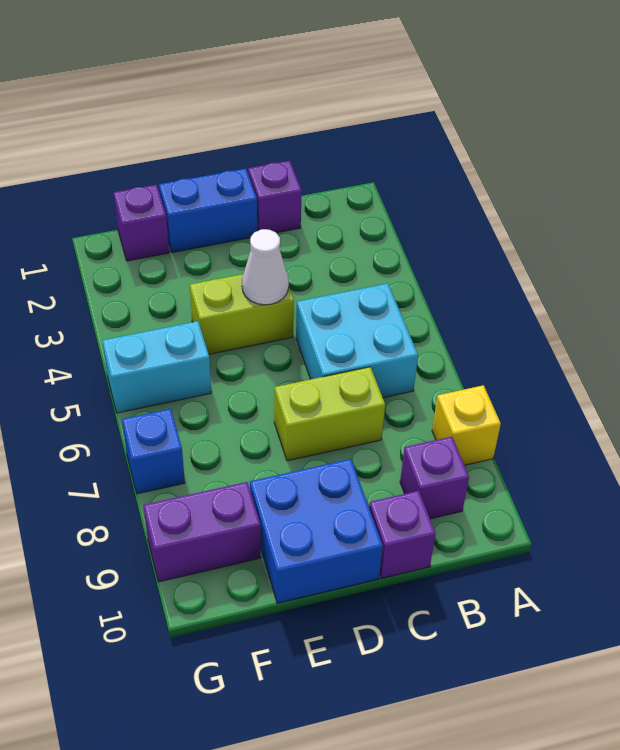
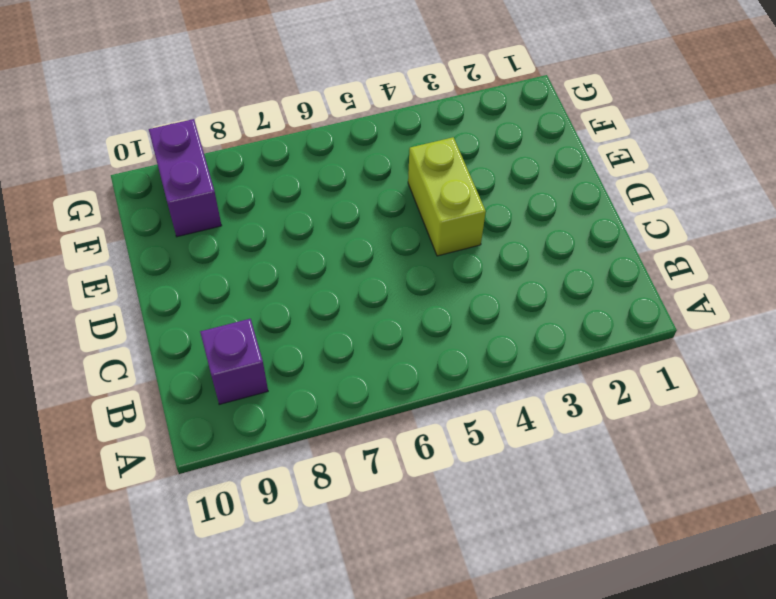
none -> yellow brick A8 level 1
none -> cyan brick B5:C6 level 1
none -> purple brick C1 level 1

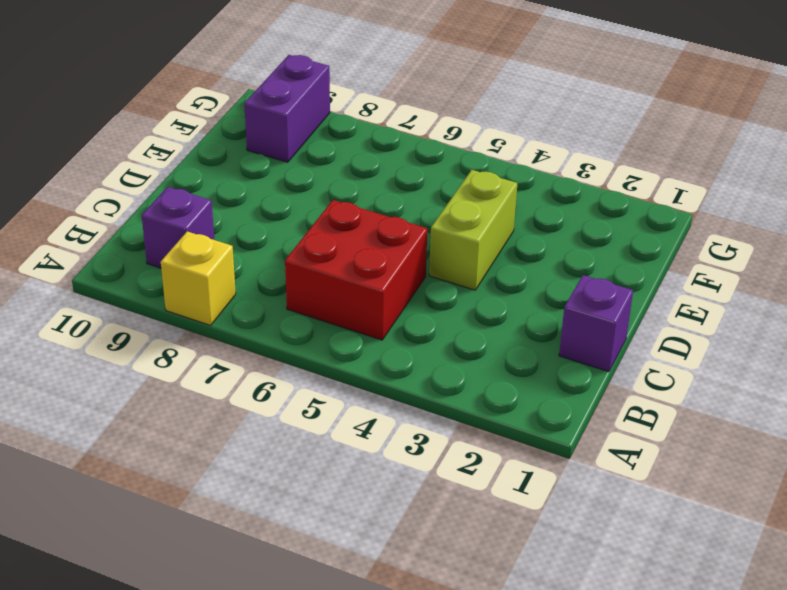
red brick B5:C6 level 1 -> cyan brick B5:C6 level 1
none -> lime brick C7:D7 level 1
none -> purple brick C10 level 1
none -> blue brick D1:E1 level 1

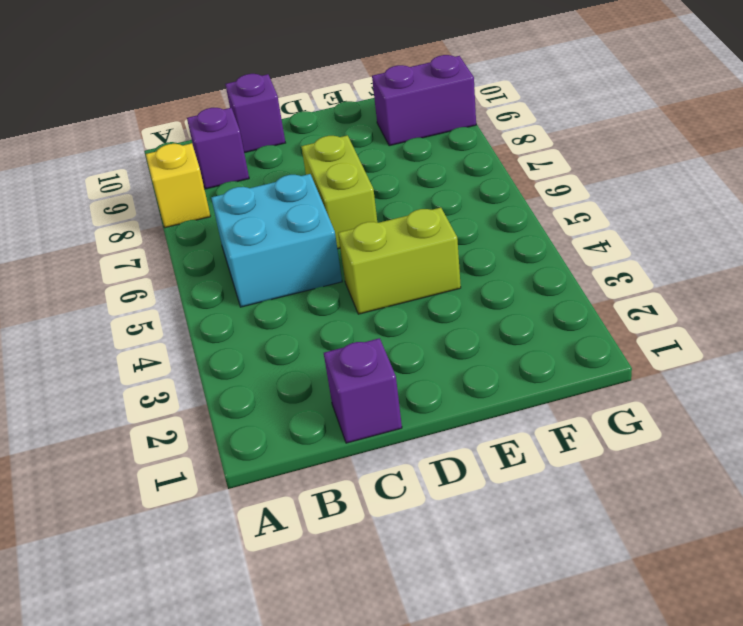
lime brick D6:D7 level 1 -> lime brick C7:D7 level 1
none -> blue brick D1:E1 level 1
none -> blue brick D9:E10 level 1
none -> purple brick F1 level 1

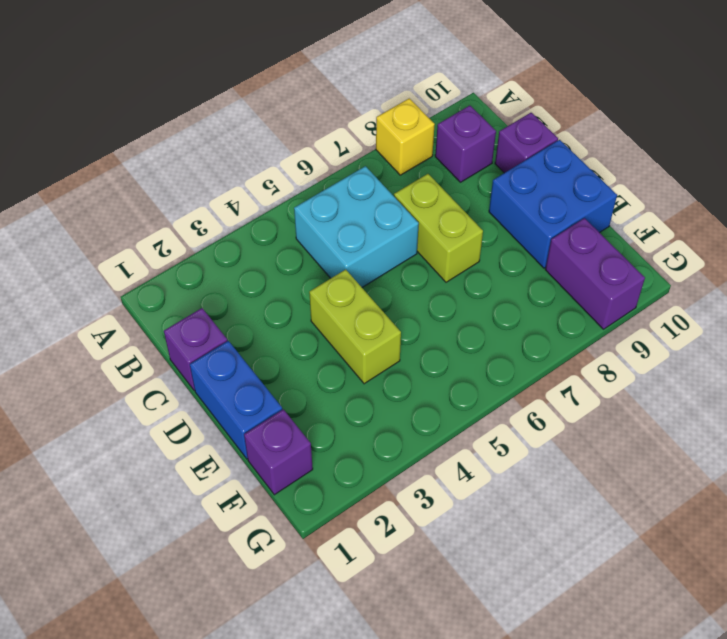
none -> cyan brick F5:G5 level 1
none -> blue brick G7 level 1
none -> white cone D4 level 2

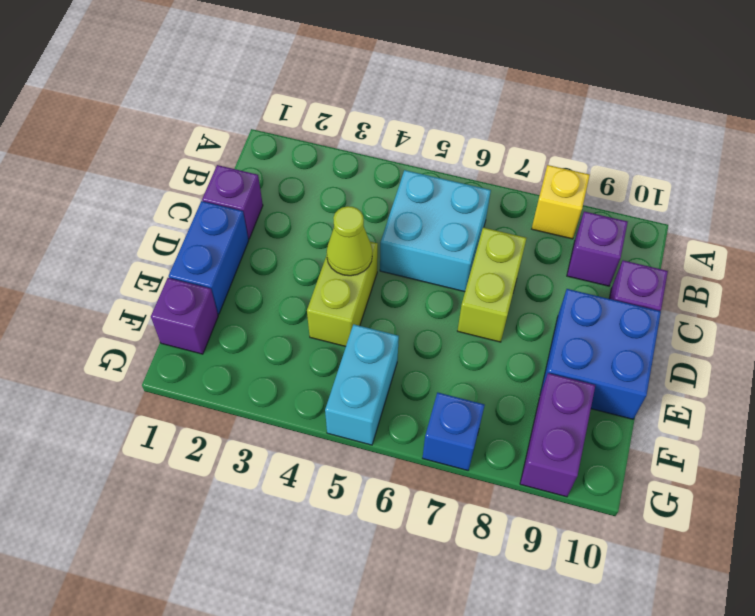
lime cone D4 level 2 -> white cone D4 level 2

